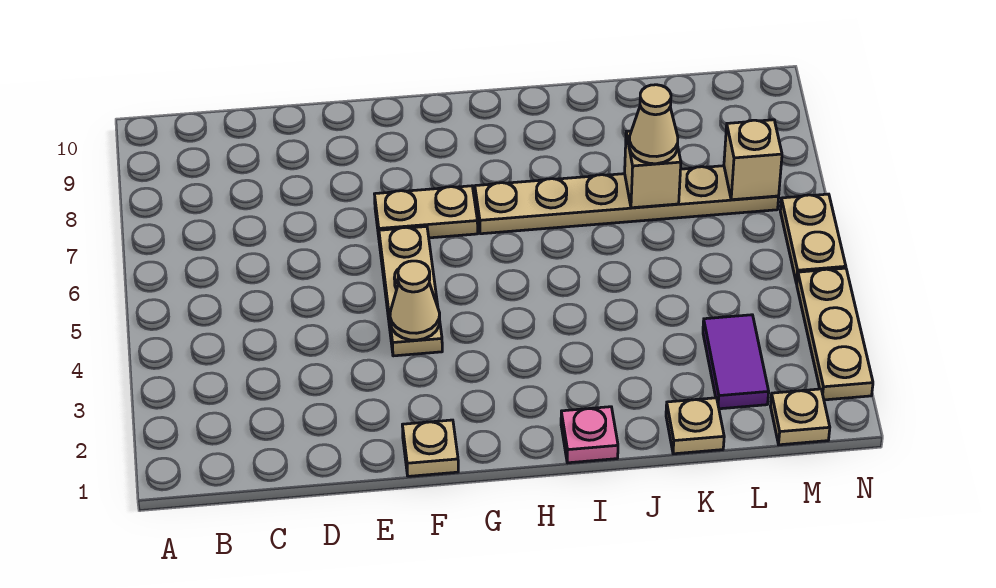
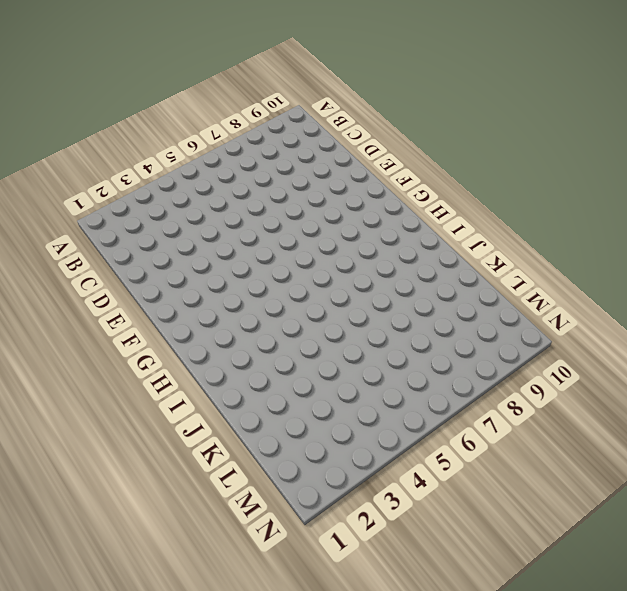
none -> tan plate F1 level 1
none -> tan plate F4:F6 level 1
none -> tan plate F7:G7 level 1

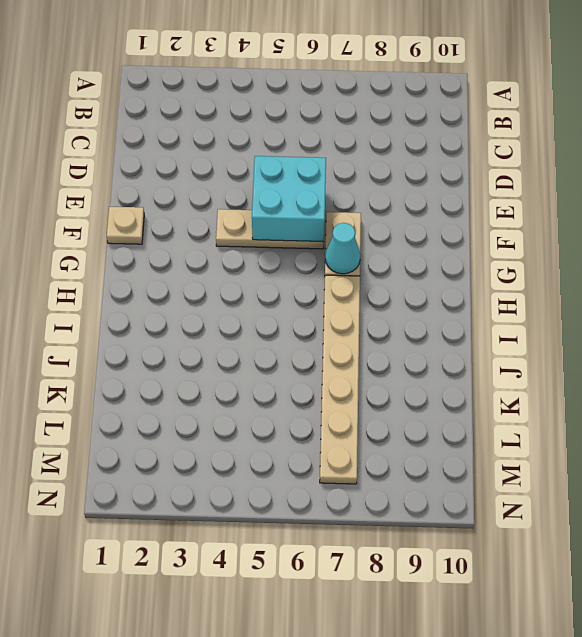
cyan brick E5:F6 level 2 -> none
cyan cone G7 level 2 -> none
none -> pink plate I1 level 1
none -> tan plate K1 level 1
none -> purple tile L2:L3 level 1

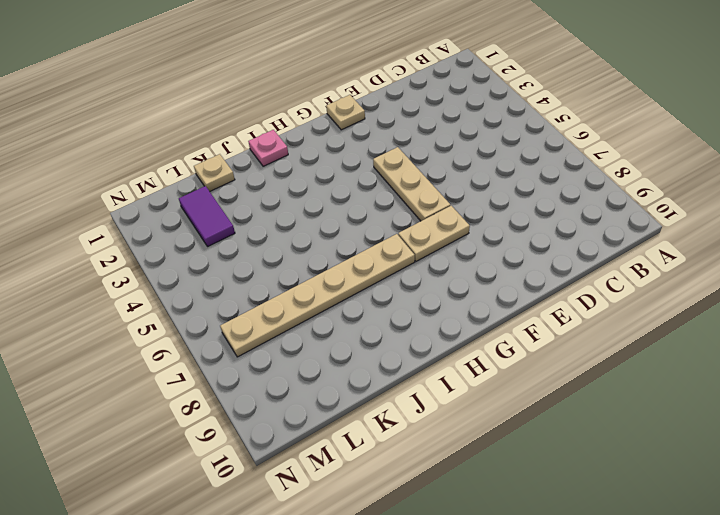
none -> tan plate M1 level 1
none -> tan plate N2:N4 level 1
none -> tan plate N5:N6 level 1

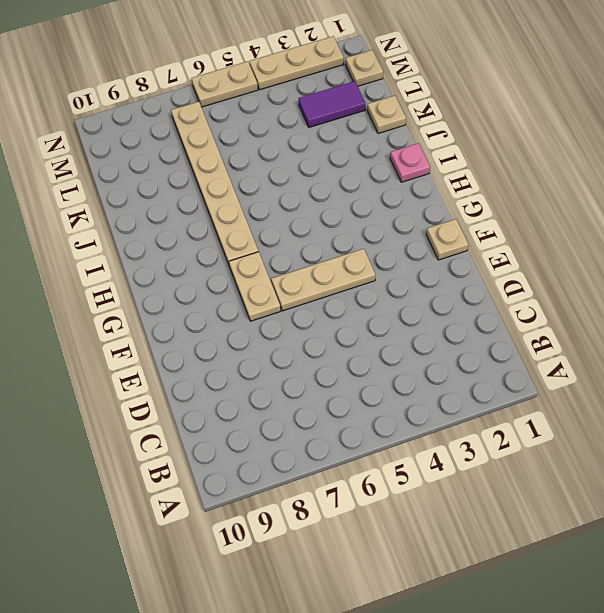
none -> tan cone F4 level 2
none -> tan brick K7 level 2
none -> tan brick M7 level 2

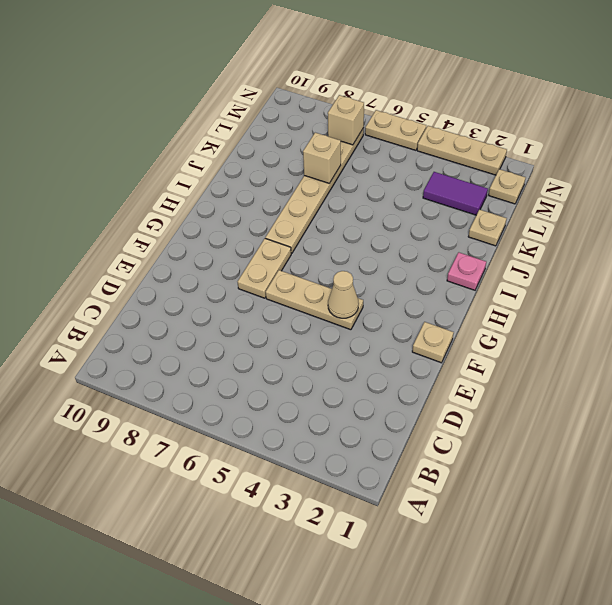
none -> tan cone K7 level 3

